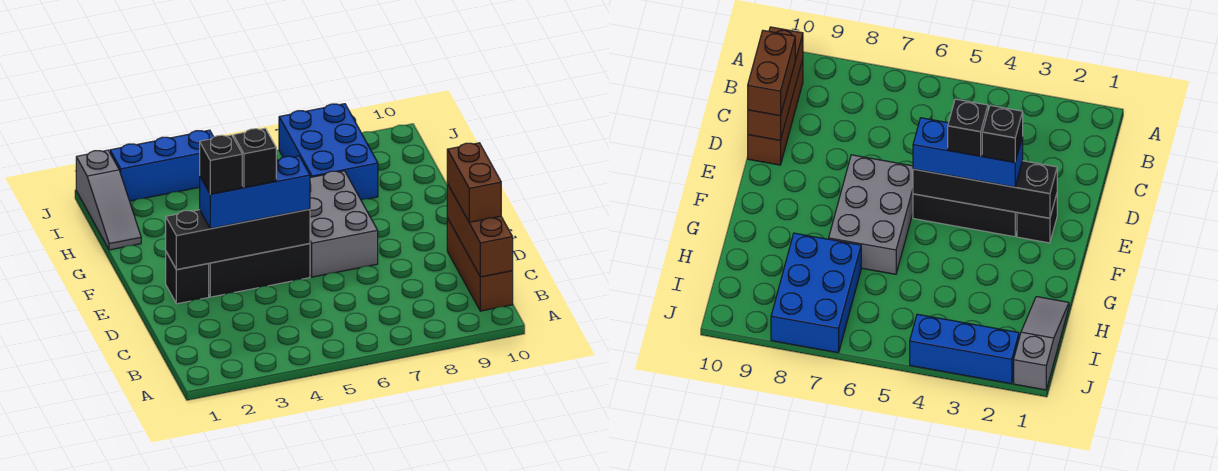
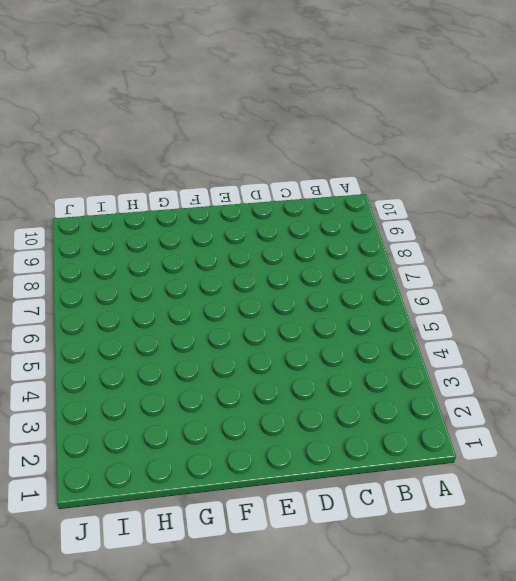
none -> brown brick B10:D10 level 1
none -> black brick E2 level 1
none -> black brick E3:E5 level 1

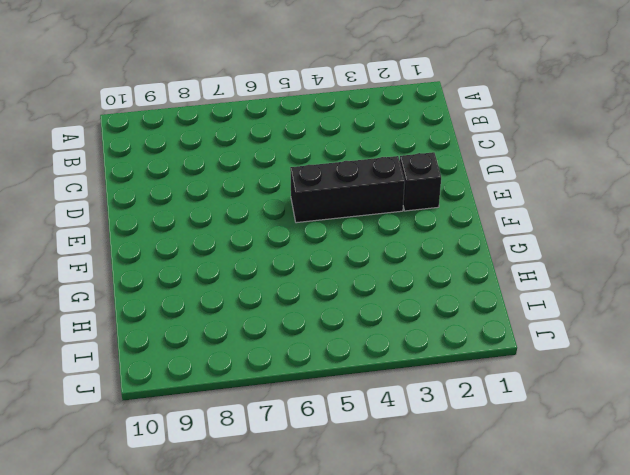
none -> brown brick B10:D10 level 1
none -> grey brick E6:G7 level 1
none -> grey slope H1:J1 level 1 top J

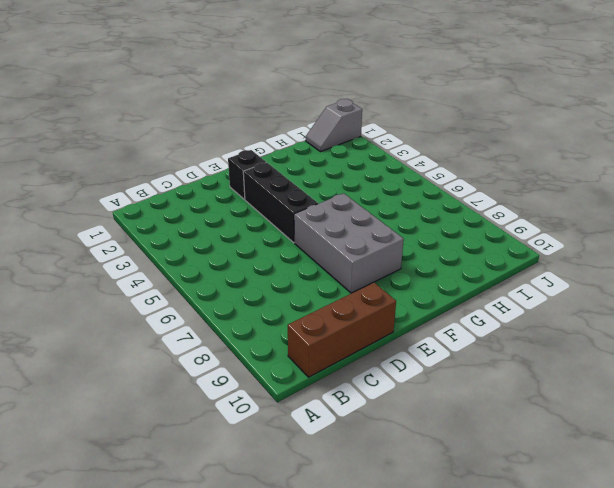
grey brick E6:F8 level 1 -> grey brick E6:G7 level 1
grey slope I1:J1 level 1 top J -> grey slope H1:J1 level 1 top J
none -> blue brick H7:J8 level 1
none -> blue brick J2:J4 level 1
none -> brown brick B10:D10 level 2

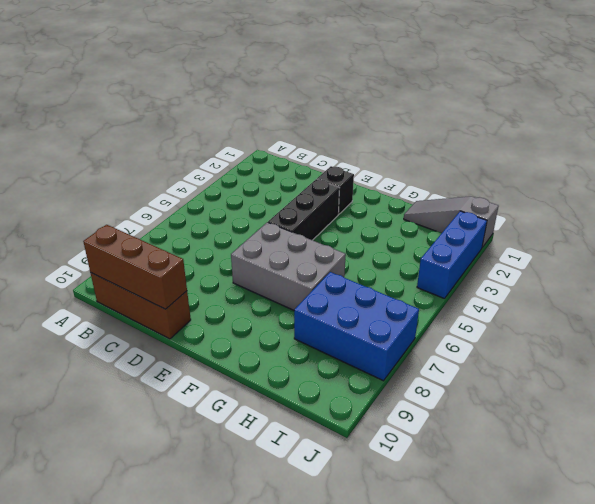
none -> black brick E2:E5 level 2
none -> brown brick C10:D10 level 3
none -> blue brick E3:E5 level 3

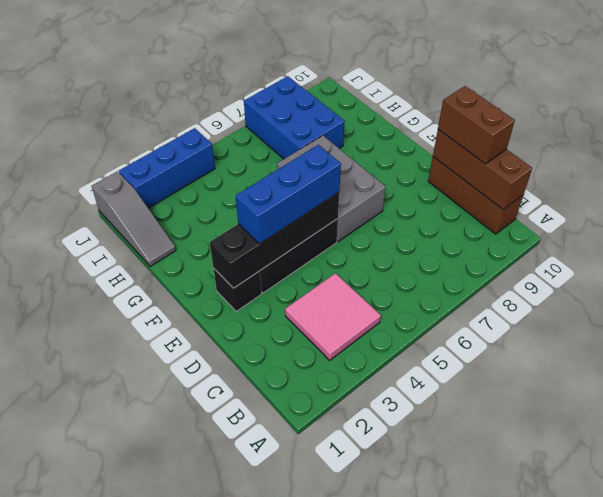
pink tile B3:C4 level 1 -> none
none -> black brick E3 level 4
none -> black brick E4 level 4

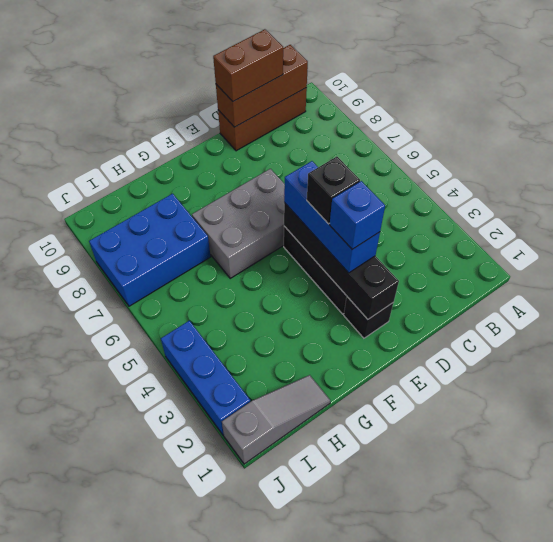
blue brick E3 level 4 -> black brick E3 level 4

